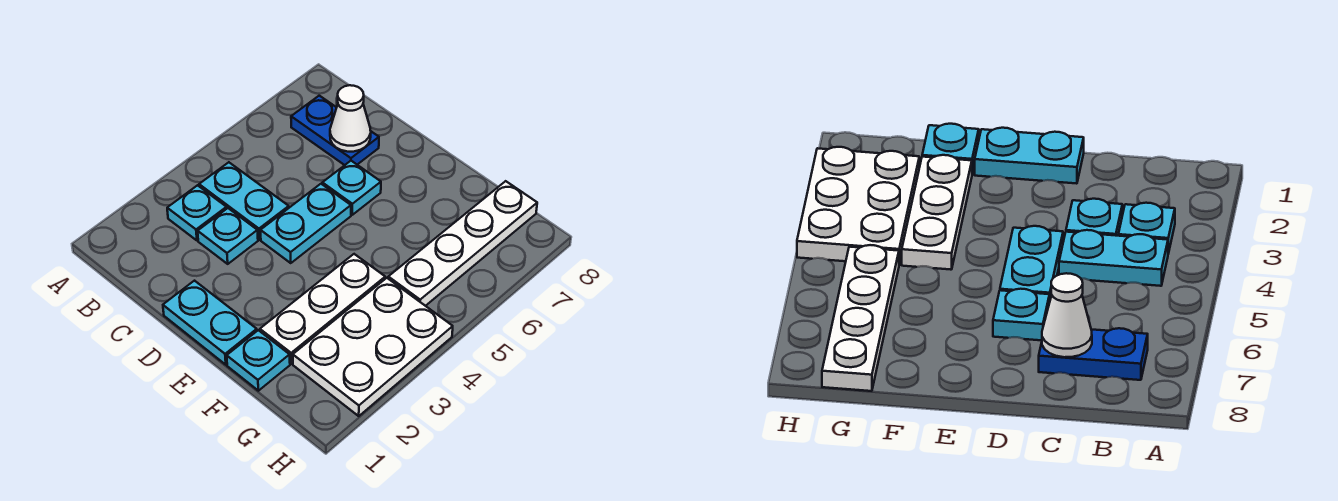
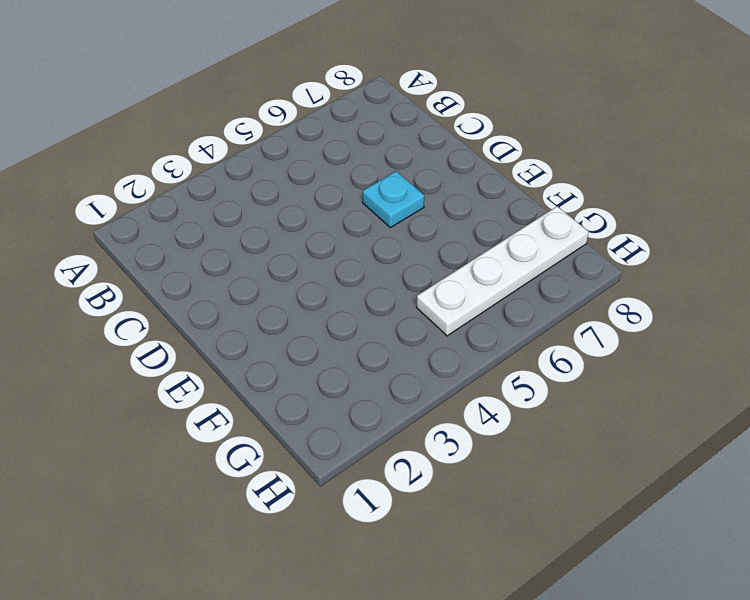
none -> cyan plate B3 level 1
none -> cyan plate B4:C4 level 1
none -> blue plate B7:C7 level 1

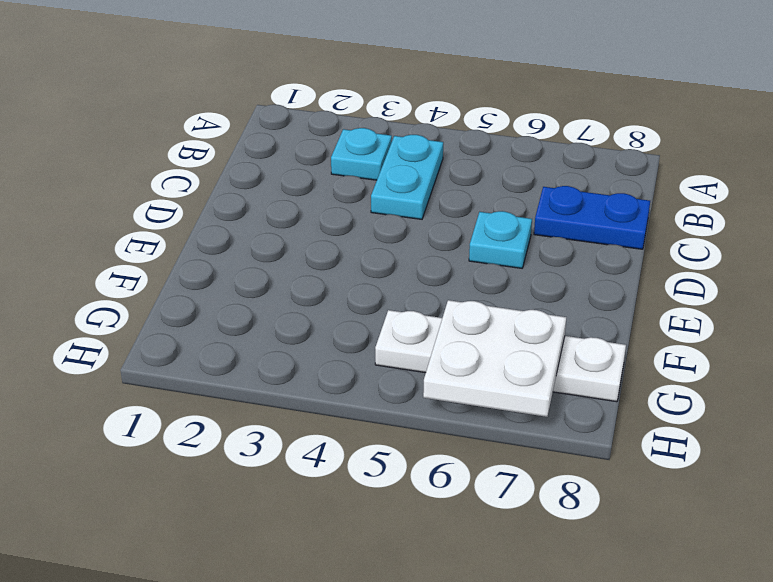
blue plate C7:C8 level 1 -> blue plate B7:C7 level 1
white plate G6:H7 level 2 -> none
none -> cyan plate C3 level 1
none -> cyan plate D1:E1 level 1
none -> cyan plate D4:D5 level 1

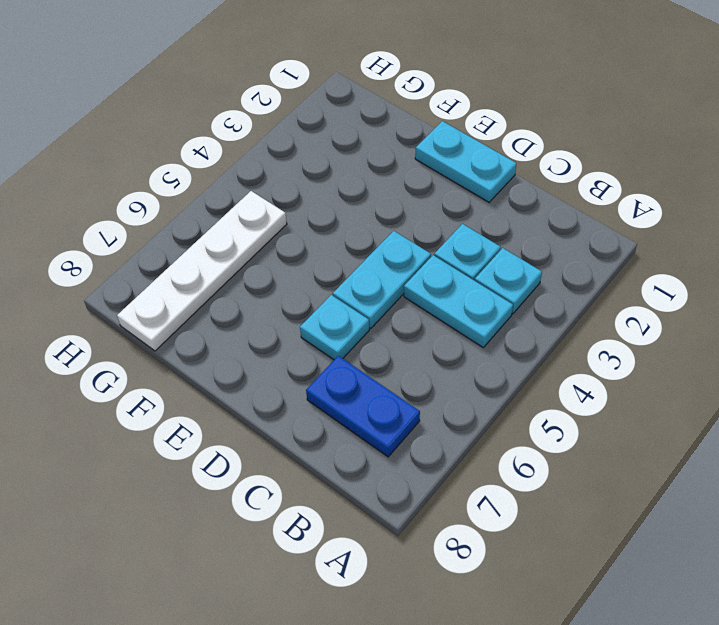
none -> cyan plate F1 level 1
none -> white plate F2:F4 level 1
none -> white plate G2:H4 level 1

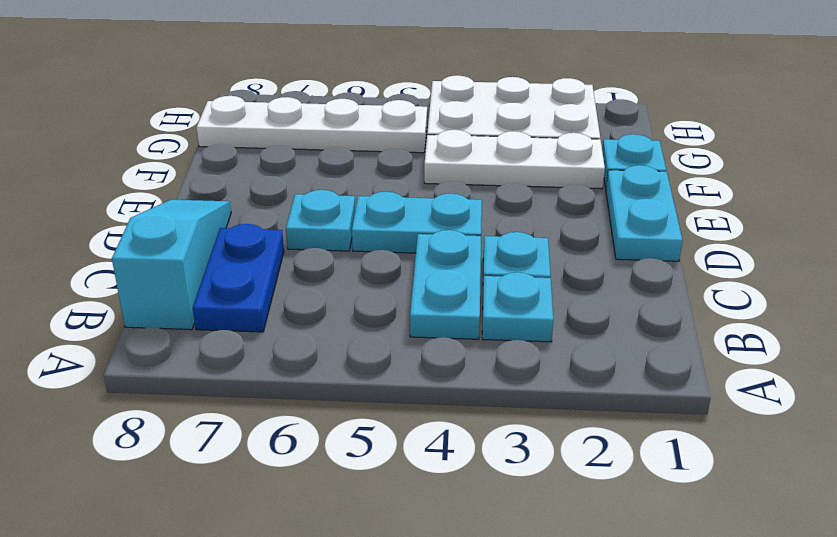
cyan slope B8:D8 level 1 top B -> none
none -> white cone C7 level 2

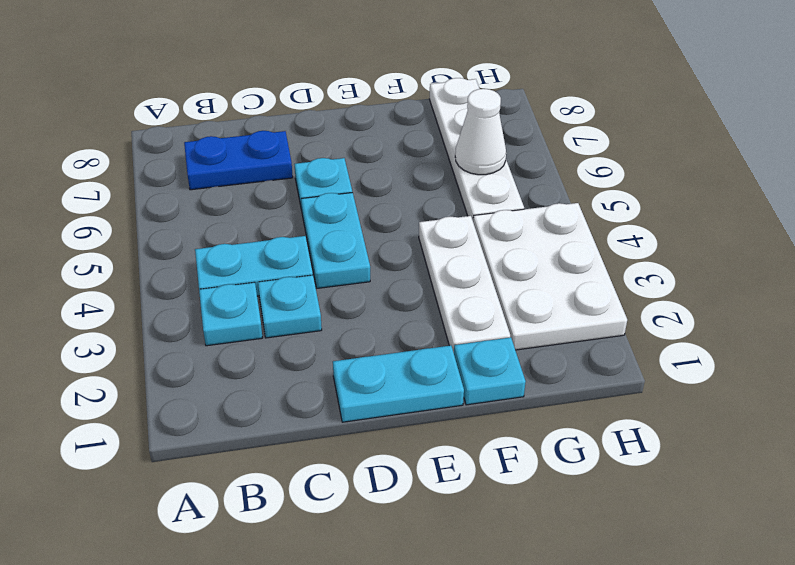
white cone G6 level 2 -> white cone C7 level 2

